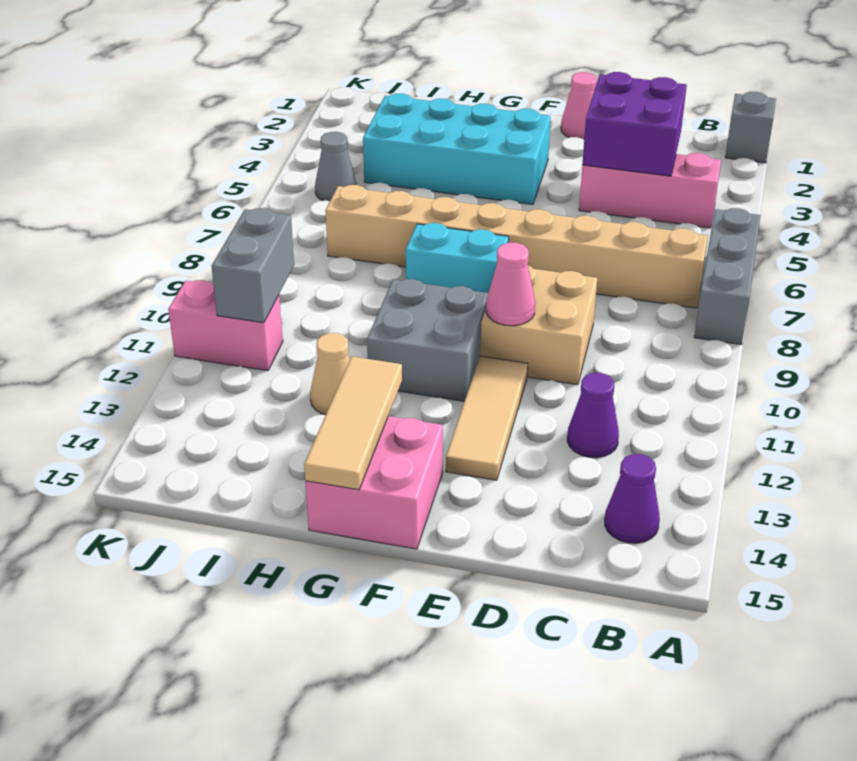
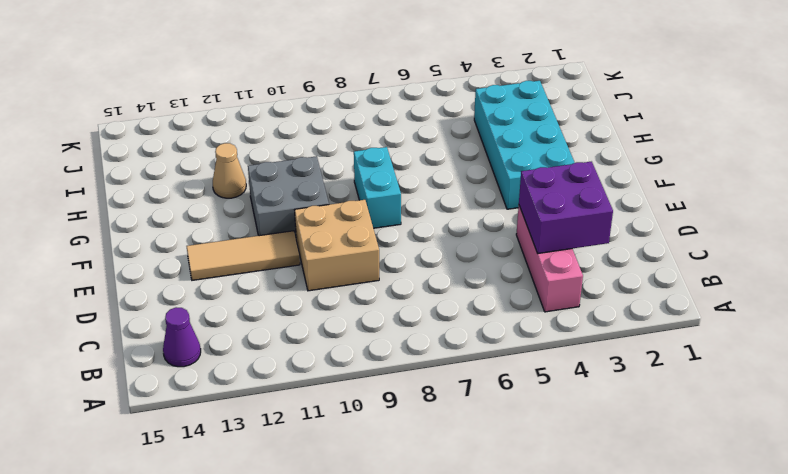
none -> grey brick A1 level 1
none -> grey brick A6:A8 level 1
none -> tan brick B7:I7 level 1

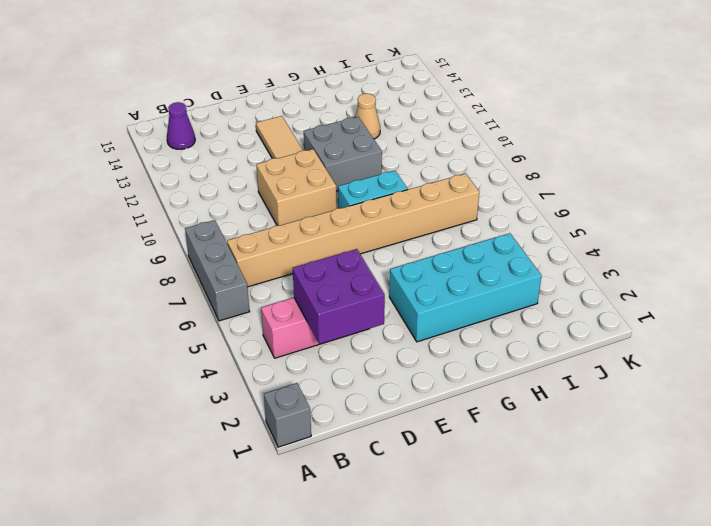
none -> purple cone C12 level 1
none -> pink cone E1 level 1
none -> pink brick F14:G15 level 1

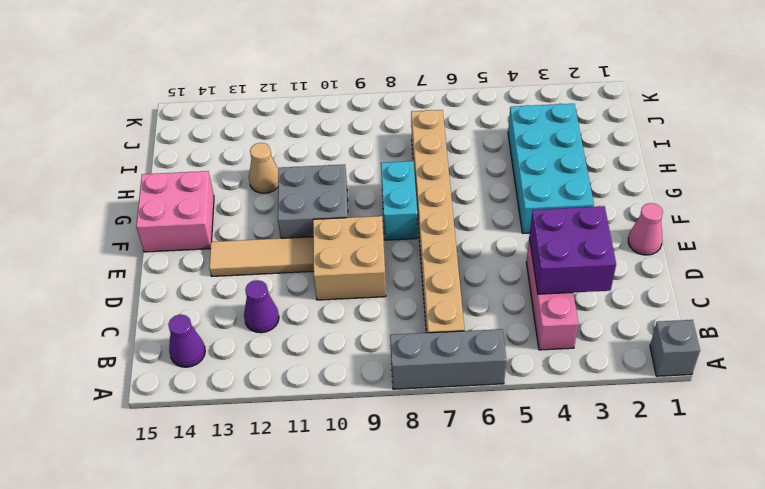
none -> grey cone J5 level 1
none -> pink brick J11:K11 level 1
none -> pink cone E10 level 2

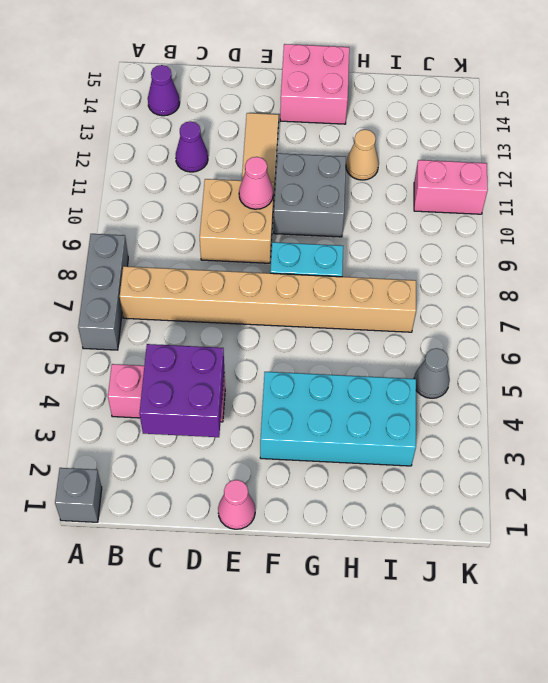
none -> tan tile G13:G15 level 2
none -> grey brick J10:J11 level 2

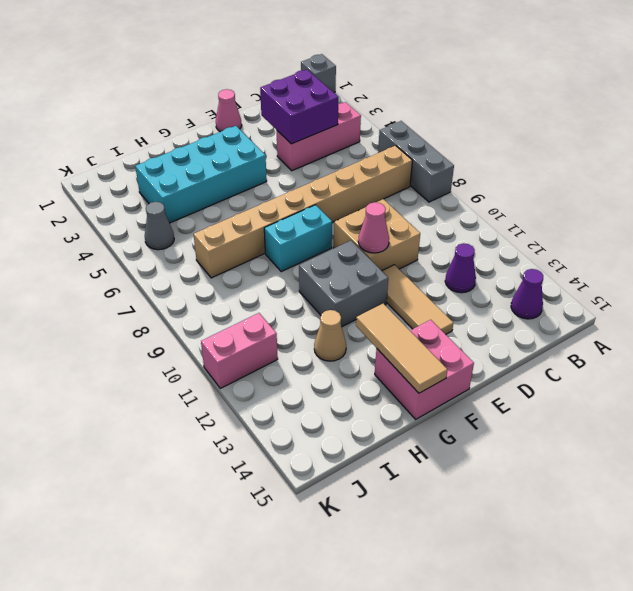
none -> grey brick J10:J11 level 2

